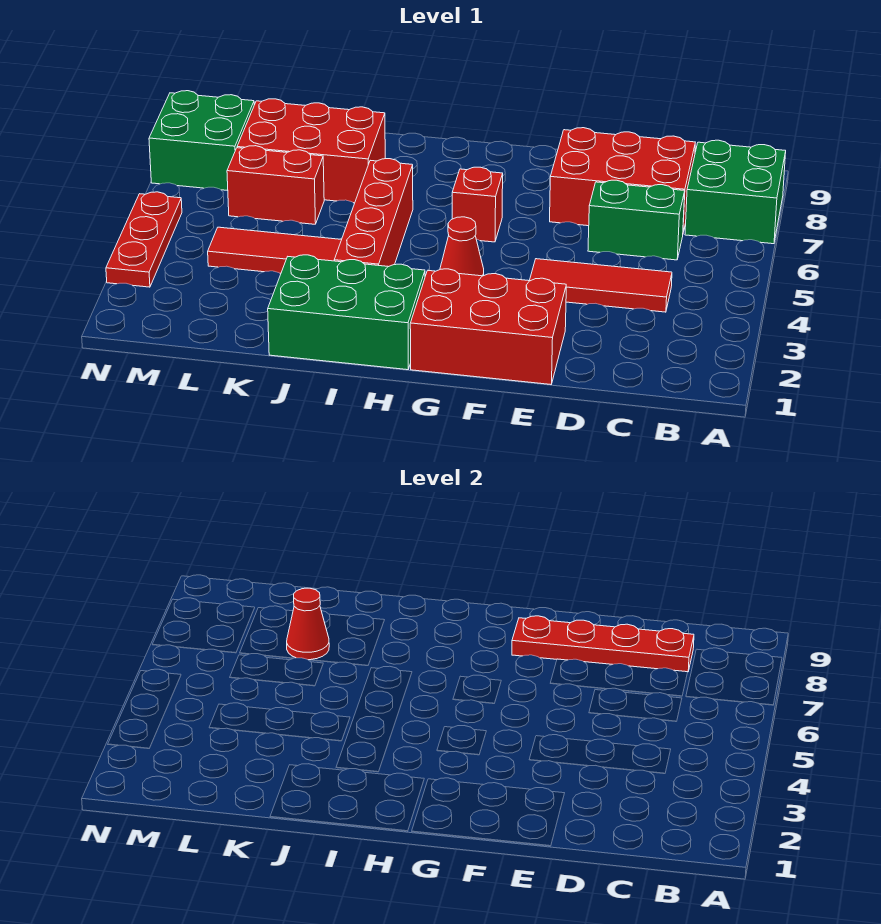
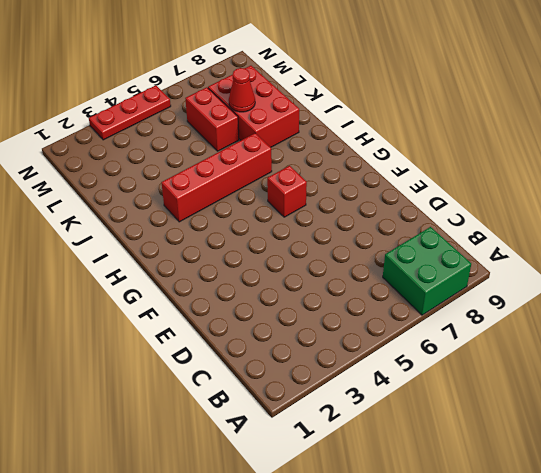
none -> red tile C4:E4 level 1
none -> green brick C6:D6 level 1
none -> red brick C7:E8 level 1

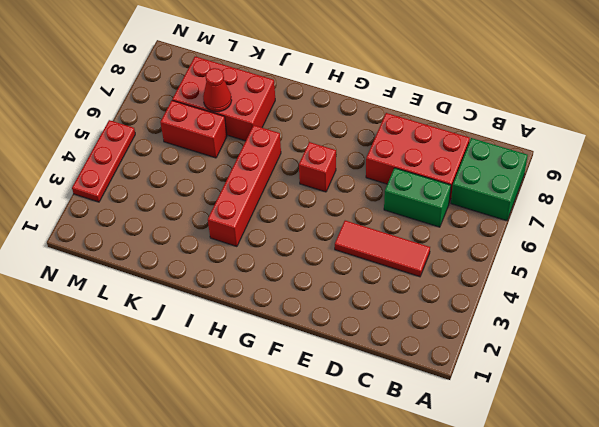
none -> red brick E1:G2 level 1
none -> red cone G4 level 1
none -> green brick H1:J2 level 1

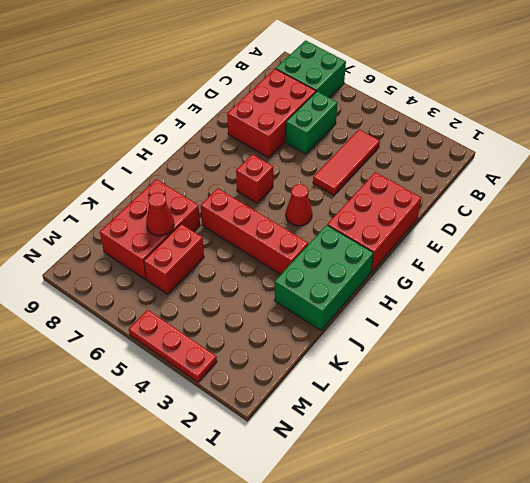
none -> red tile J4:L4 level 1
none -> green brick M7:N8 level 1
none -> red plate C8:F8 level 2

